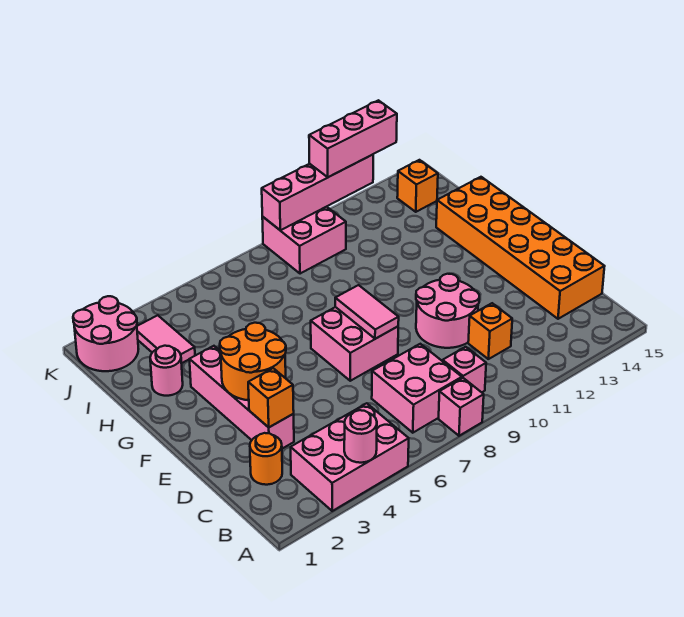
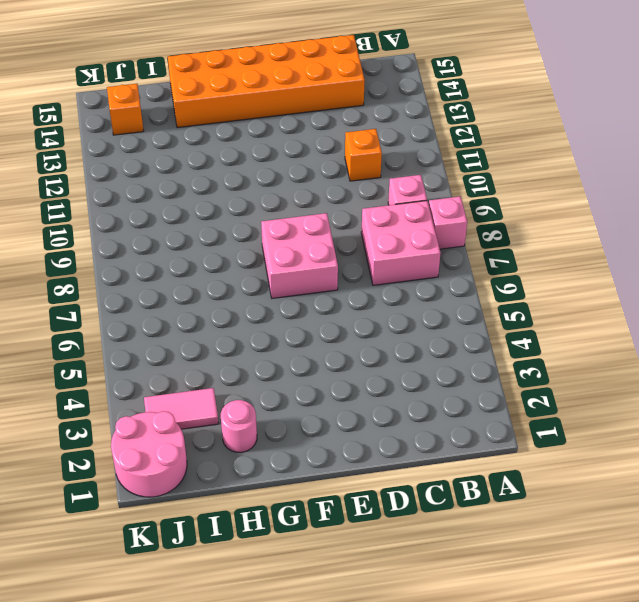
none -> pink brick A3:B5 level 1
none -> orange round brick C2 level 1
none -> pink brick D3:G3 level 1

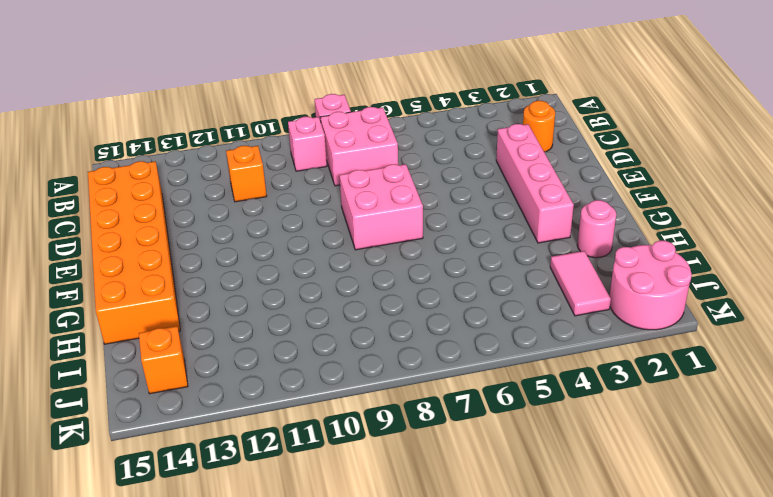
none -> pink brick A3:B5 level 1
none -> pink round brick D10:E11 level 1
none -> pink brick J9:K10 level 1

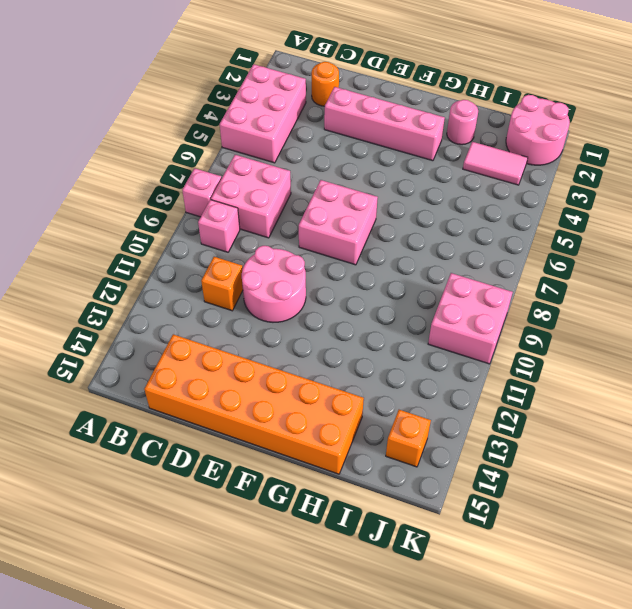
none -> pink round brick A4 level 2
none -> orange brick D3 level 2
none -> orange round brick E3:F4 level 2

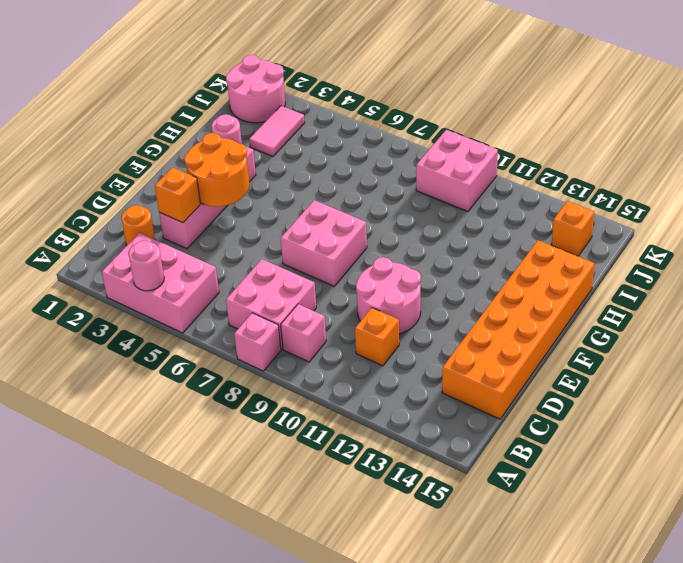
none -> pink tile E8:F8 level 2
none -> pink brick K9:K12 level 2
none -> pink brick K11:K13 level 3

